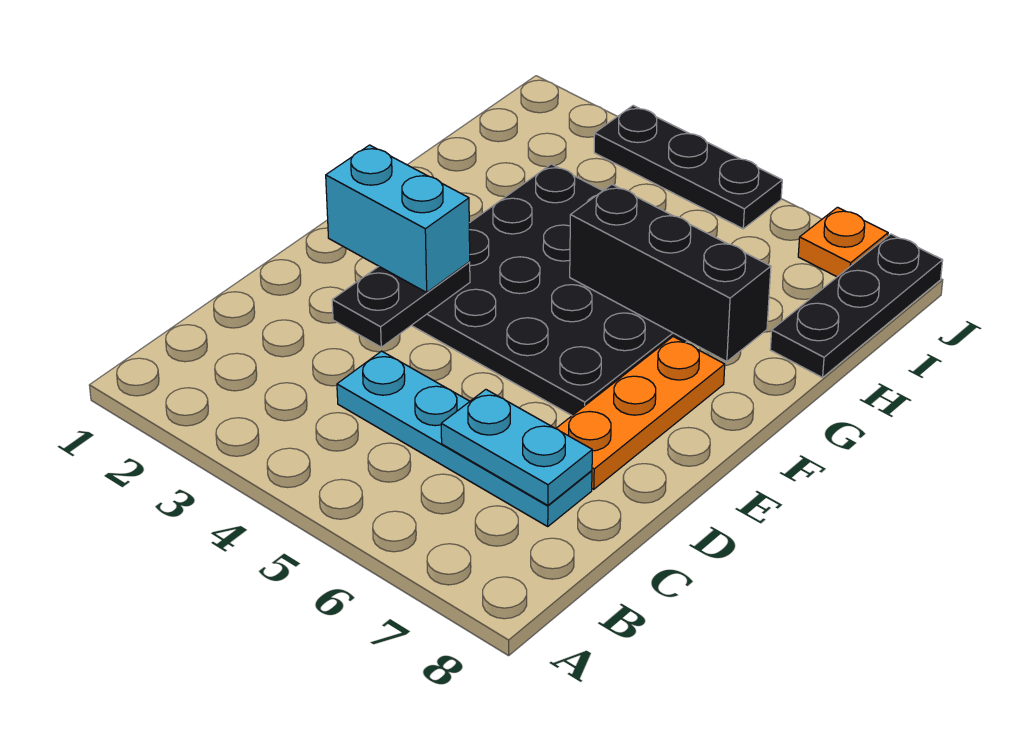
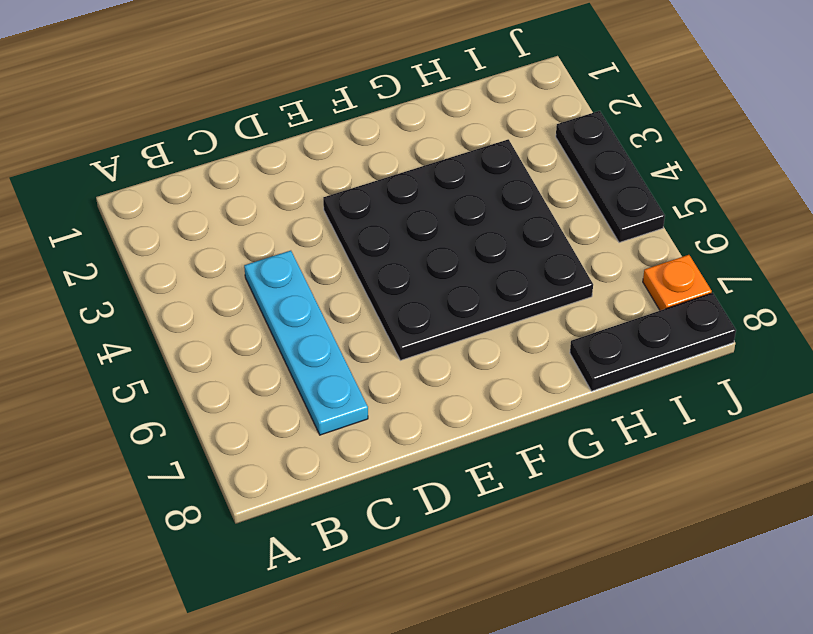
none -> orange plate D7:F7 level 1
none -> cyan plate C6:C7 level 2

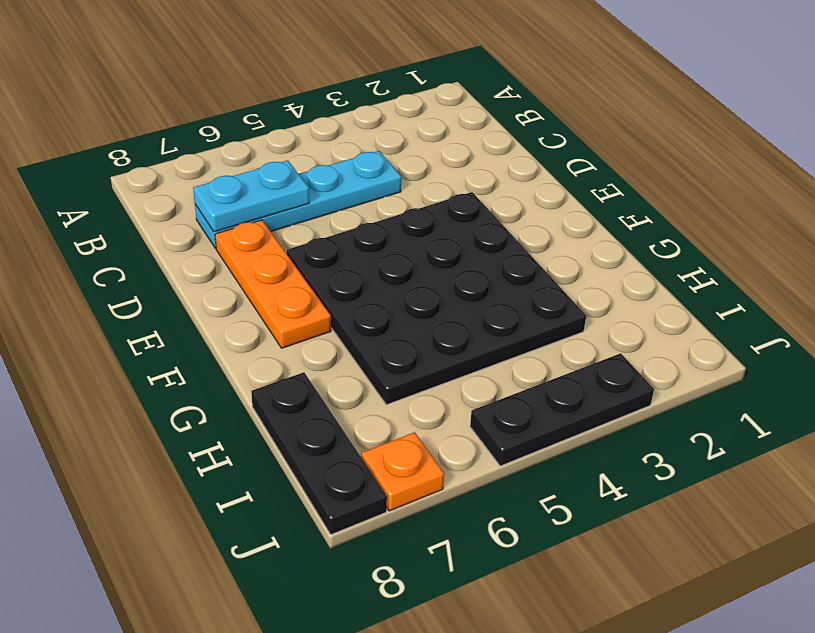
none -> black plate D3:E3 level 2
none -> black brick G5:G7 level 2

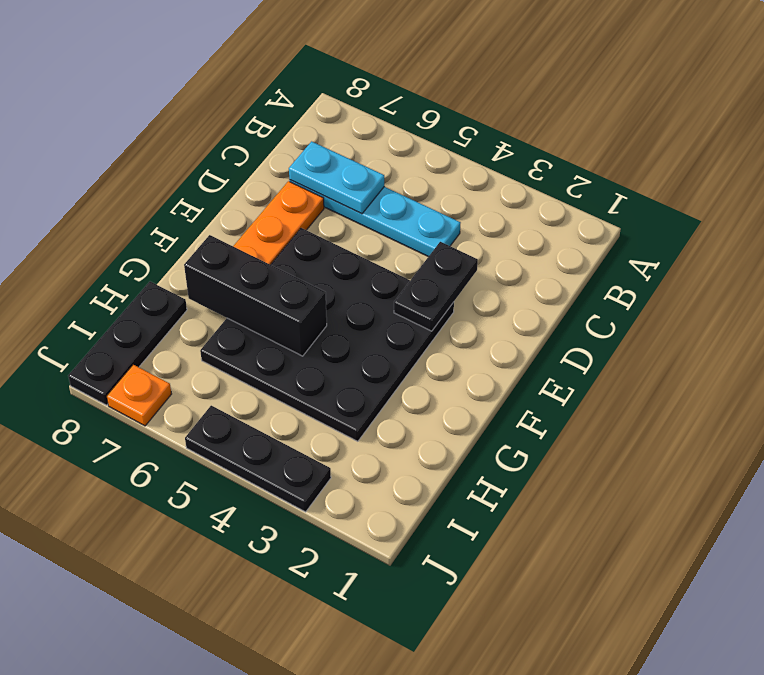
none -> cyan brick E2:E3 level 3

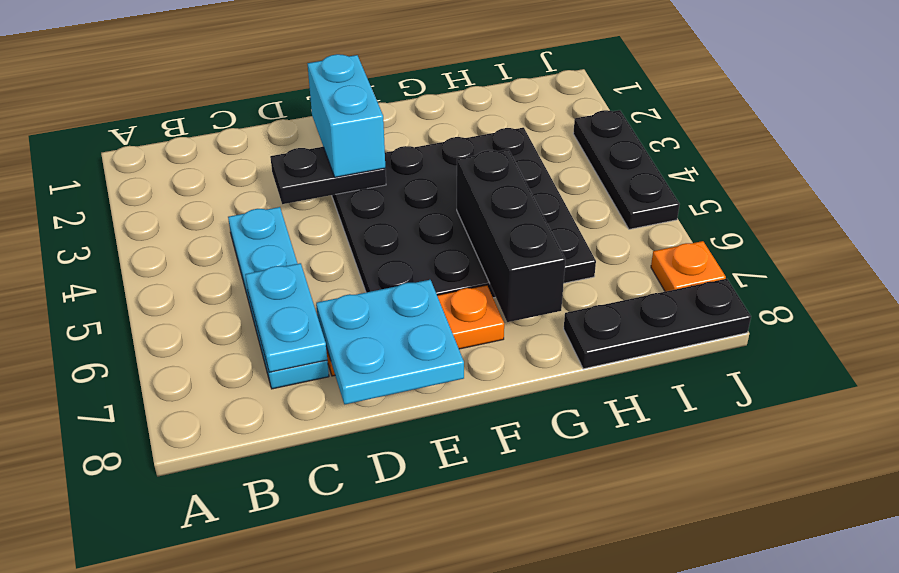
cyan plate D7:E8 level 2 -> none

